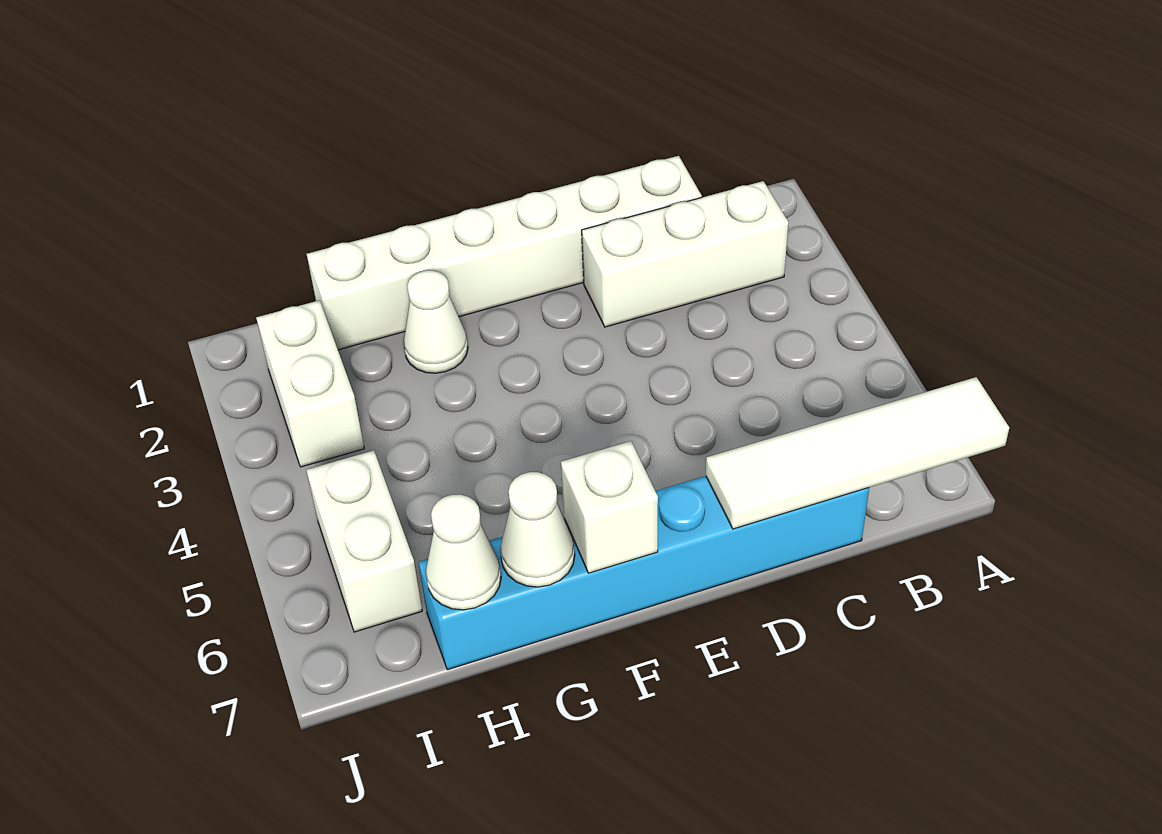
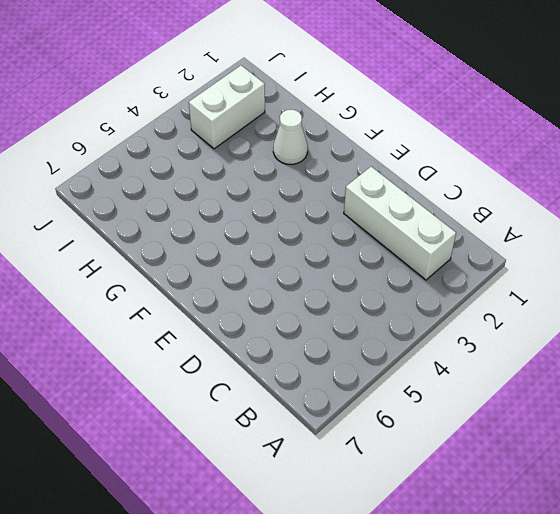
none -> white brick C1:H1 level 1
none -> cyan brick C7:H7 level 1

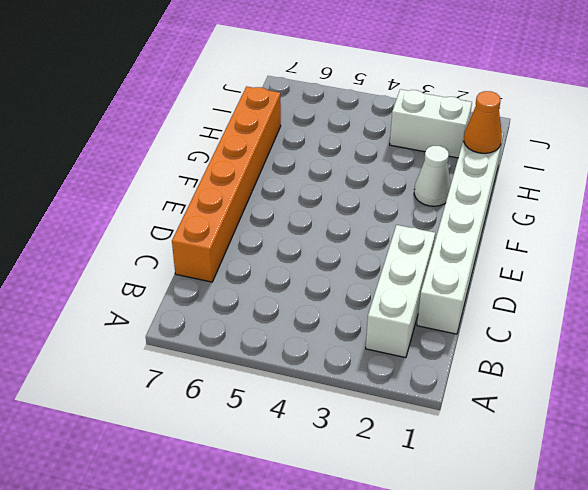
orange brick C7:H7 level 1 -> cyan brick C7:H7 level 1
orange cone H1 level 2 -> none
none -> white brick I5:I6 level 1
none -> white tile A7:D7 level 2

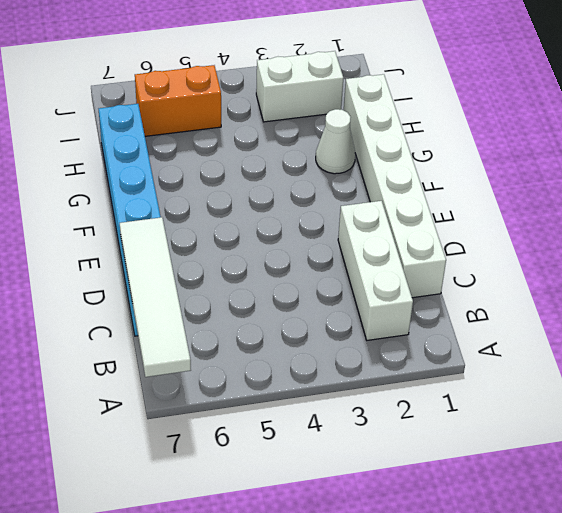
orange brick I5:I6 level 1 -> white brick I5:I6 level 1
none -> white brick F7 level 2
none -> white cone G7 level 2

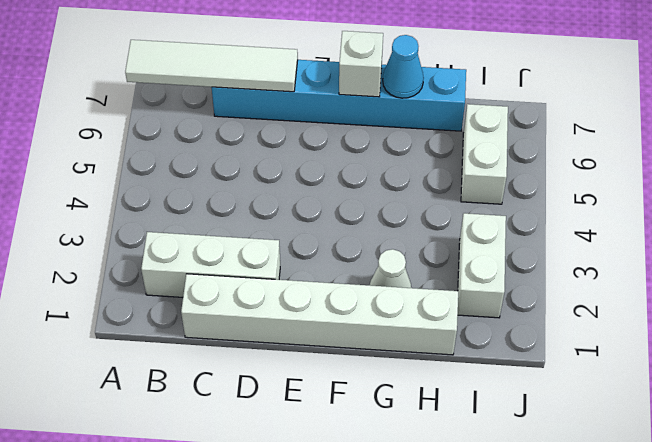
cyan cone G7 level 2 -> white cone G7 level 2
none -> white cone H7 level 2

